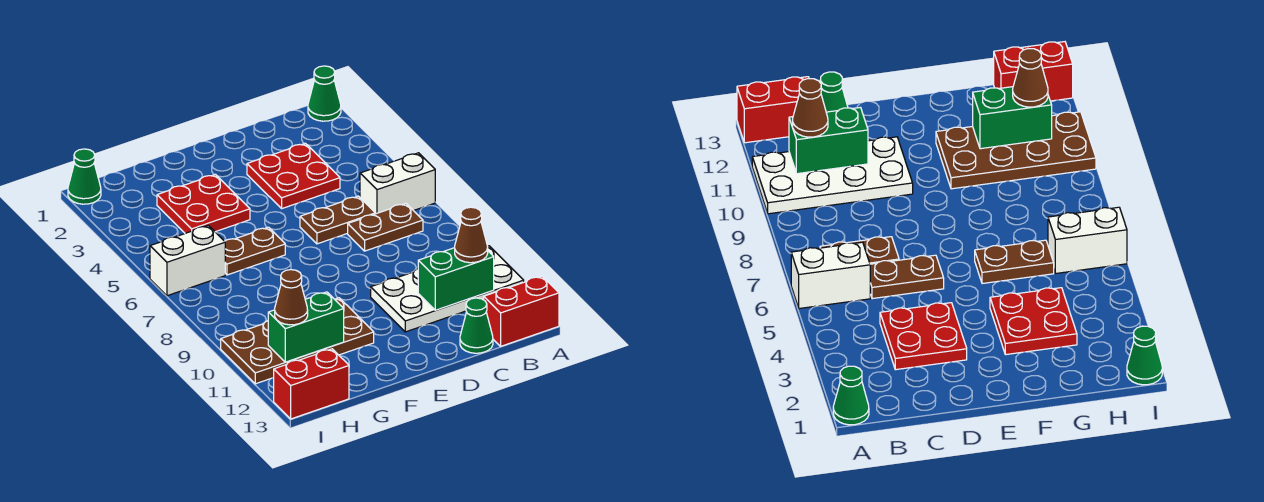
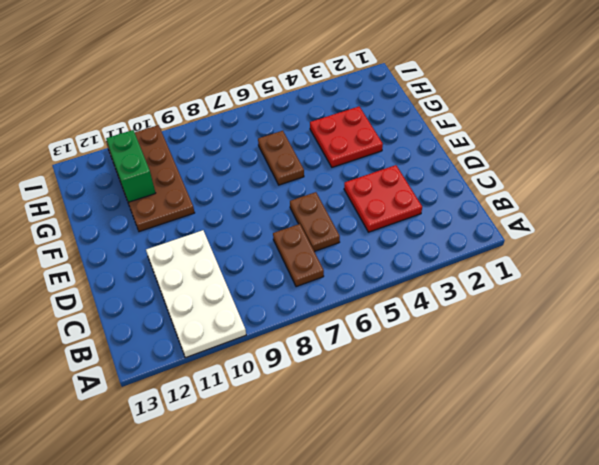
none -> green cone A1 level 1
none -> white brick A6:B6 level 1
none -> red brick A13:B13 level 1

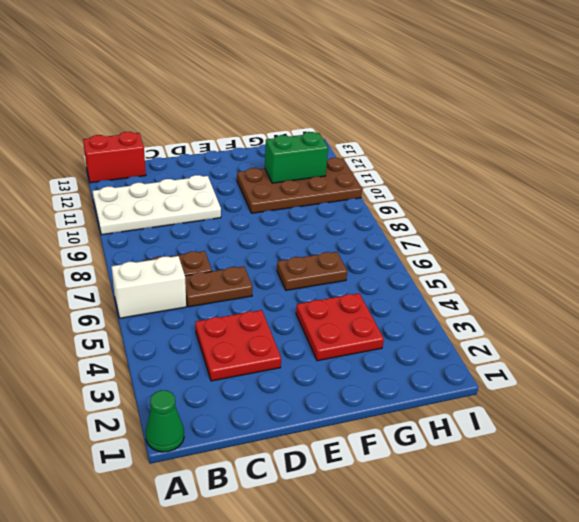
none -> green cone C13 level 1
none -> white brick H6:I6 level 1
none -> red brick H13:I13 level 1

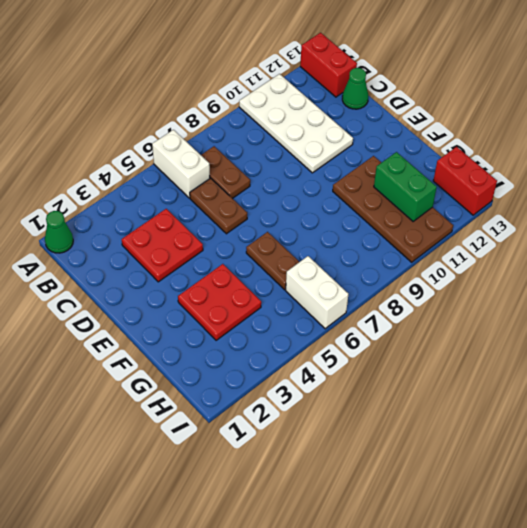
none -> green cone I1 level 1
none -> green brick B11:C11 level 2
none -> brown cone B11 level 3

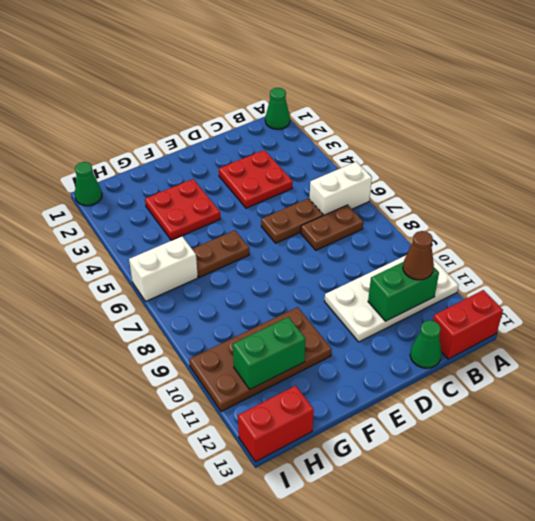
none -> brown cone H11 level 3

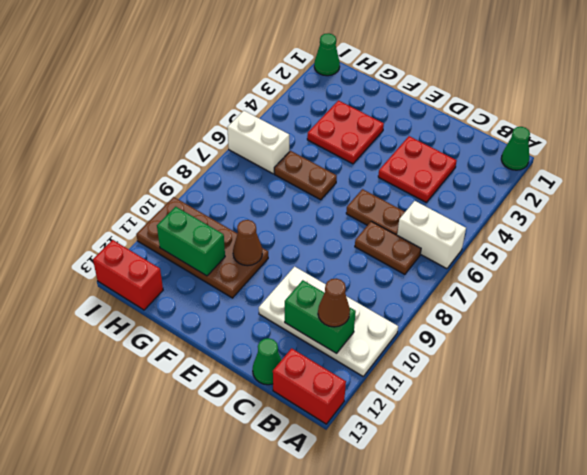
brown cone F10 level 2 -> brown cone H11 level 3

